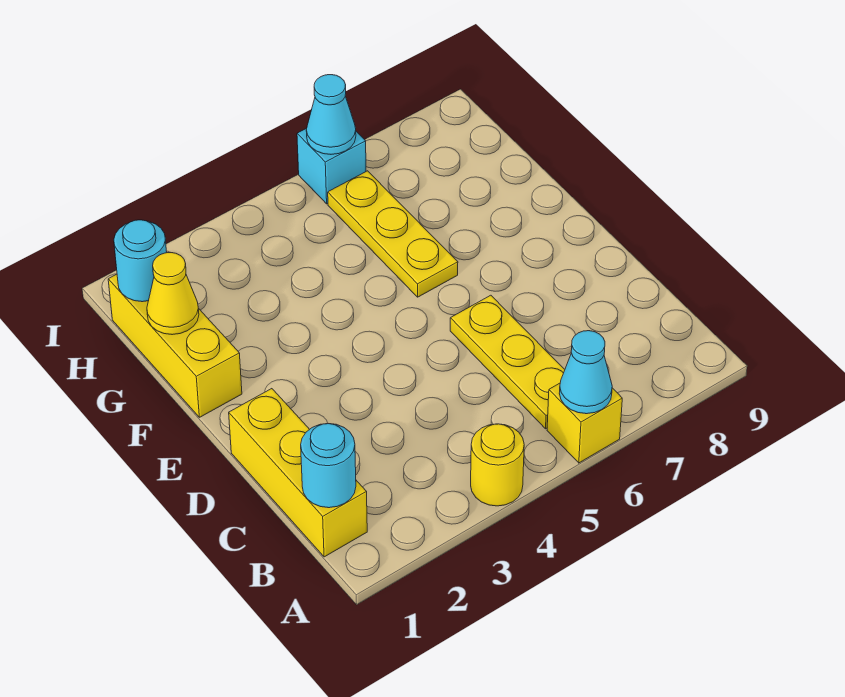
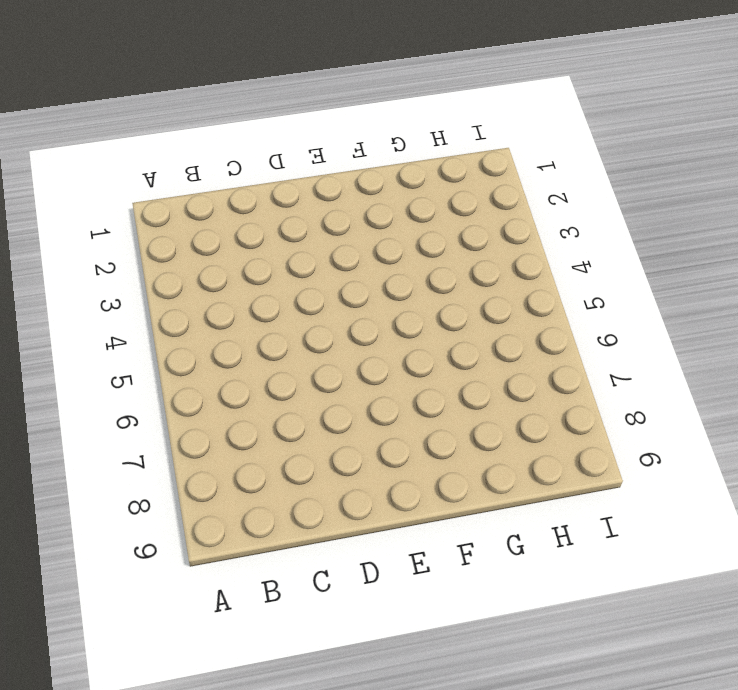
none -> yellow round brick A4 level 1
none -> yellow brick A6 level 1
none -> yellow brick B1:D1 level 1

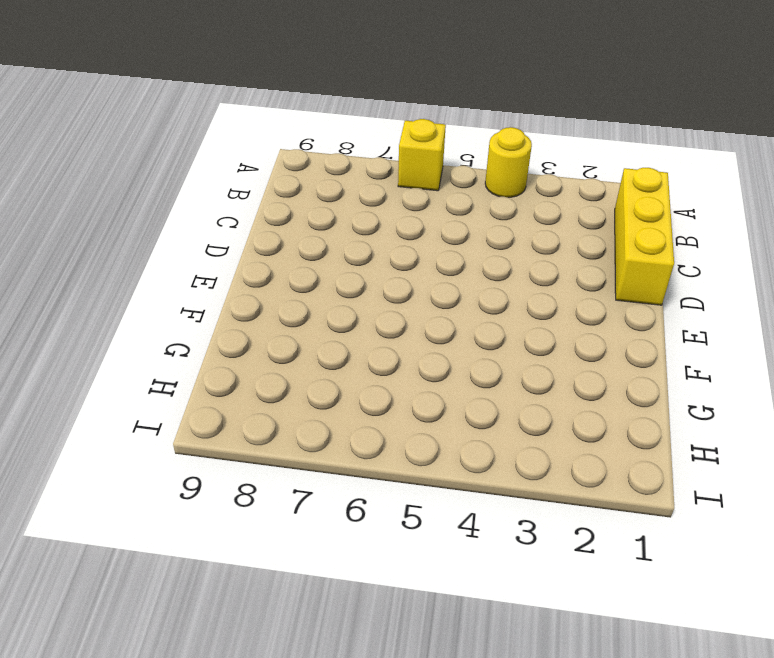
none -> yellow plate B6:D6 level 1
none -> yellow brick F1:H1 level 1
none -> yellow plate F6:H6 level 1

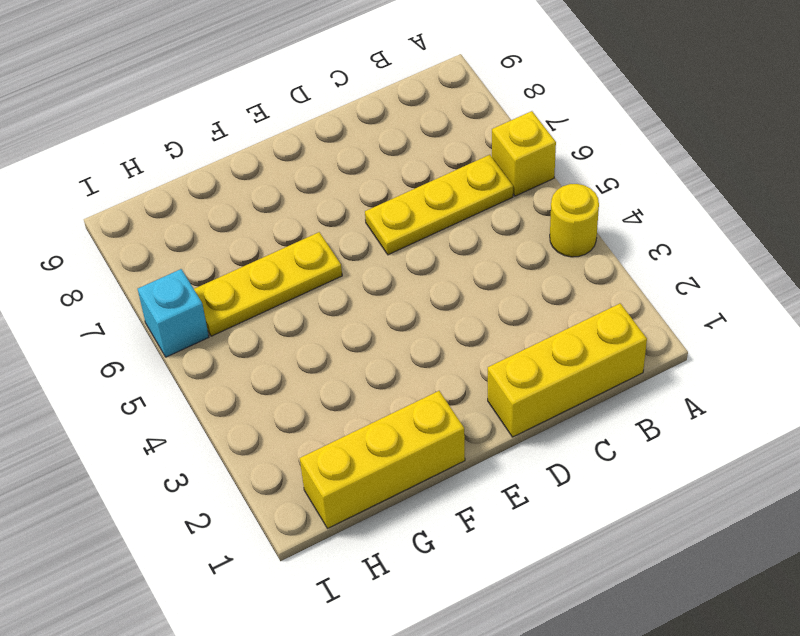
none -> cyan cone A6 level 2
none -> cyan round brick B1 level 2
none -> yellow cone G1 level 2

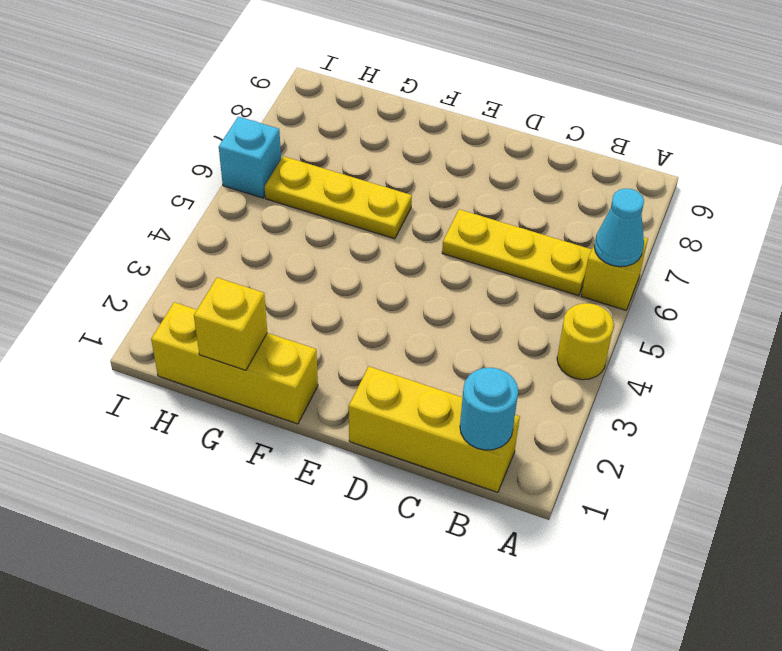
yellow brick G1 level 2 -> yellow cone G1 level 2
none -> cyan round brick H1 level 2
none -> cyan cone I6 level 2

